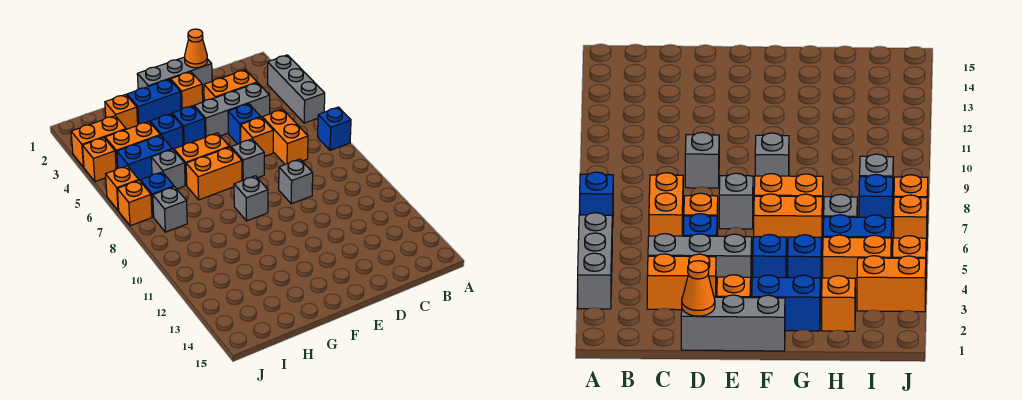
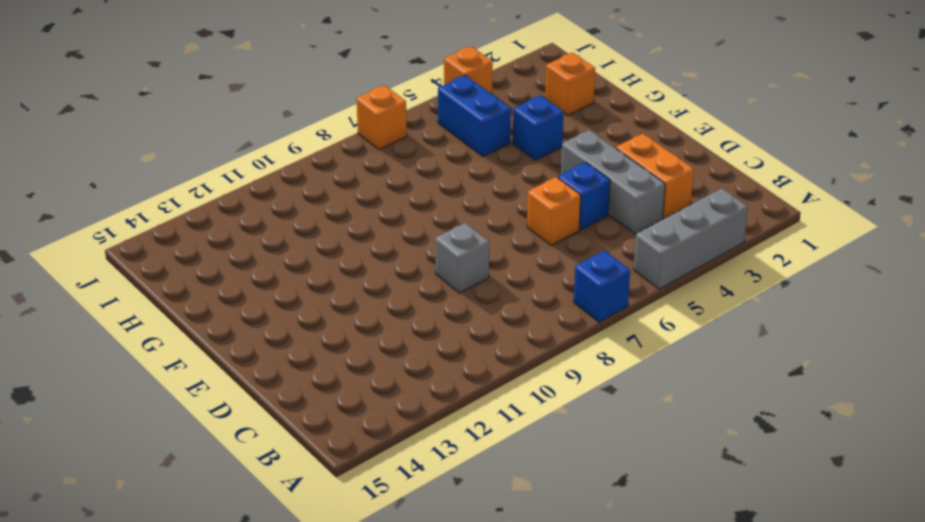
none -> orange brick C6:C7 level 1
none -> grey brick D1:F1 level 1
none -> orange brick E2 level 1

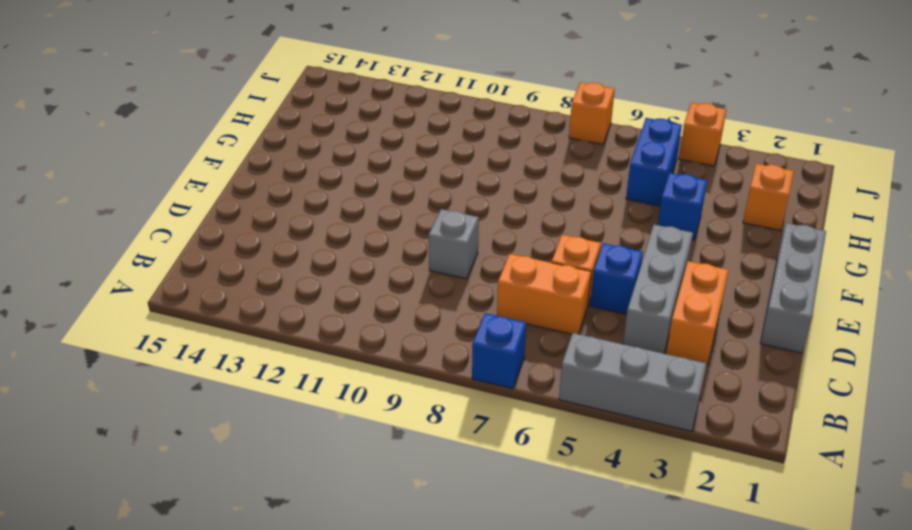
none -> orange brick E2 level 1
none -> grey brick E7 level 1
none -> blue brick F2:G2 level 1

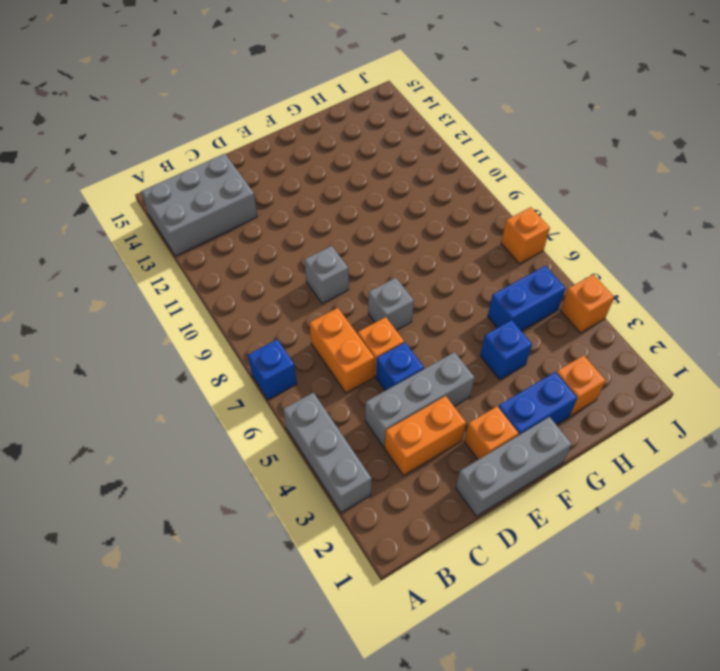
grey brick A13:C14 level 1 -> none
none -> blue brick F4 level 1
none -> orange brick F6:G6 level 1
none -> orange brick F7:G7 level 1

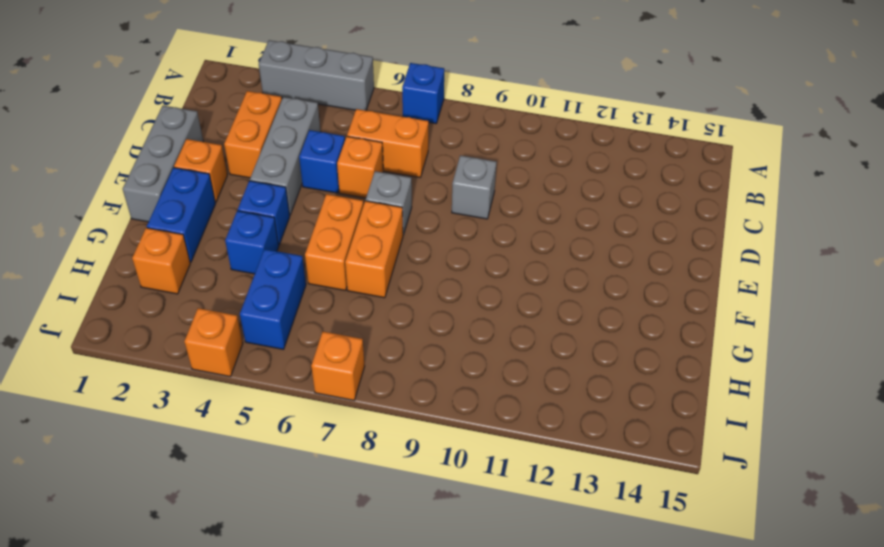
none -> grey brick F9 level 1
none -> orange brick H4:I4 level 1
none -> grey brick H6 level 1

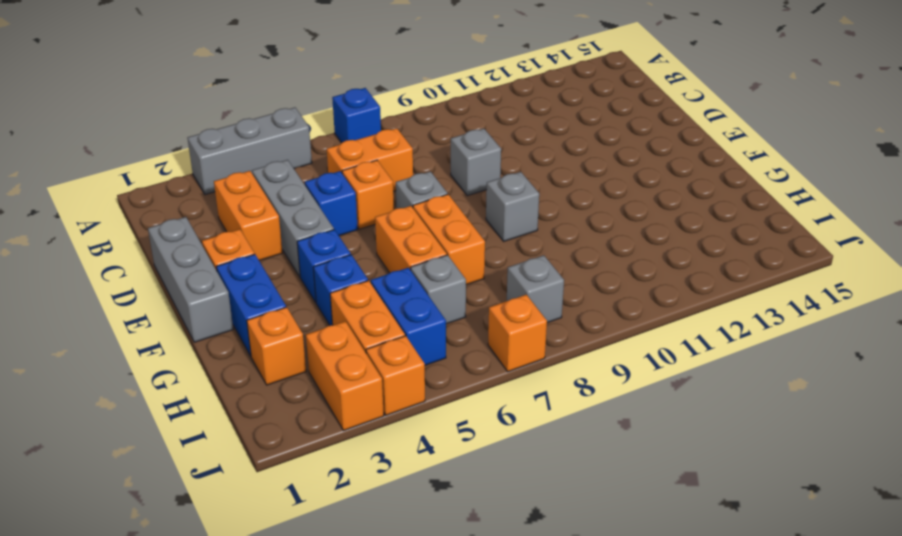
none -> blue brick I7 level 1
none -> orange brick J6 level 1
none -> orange cone D1 level 2

